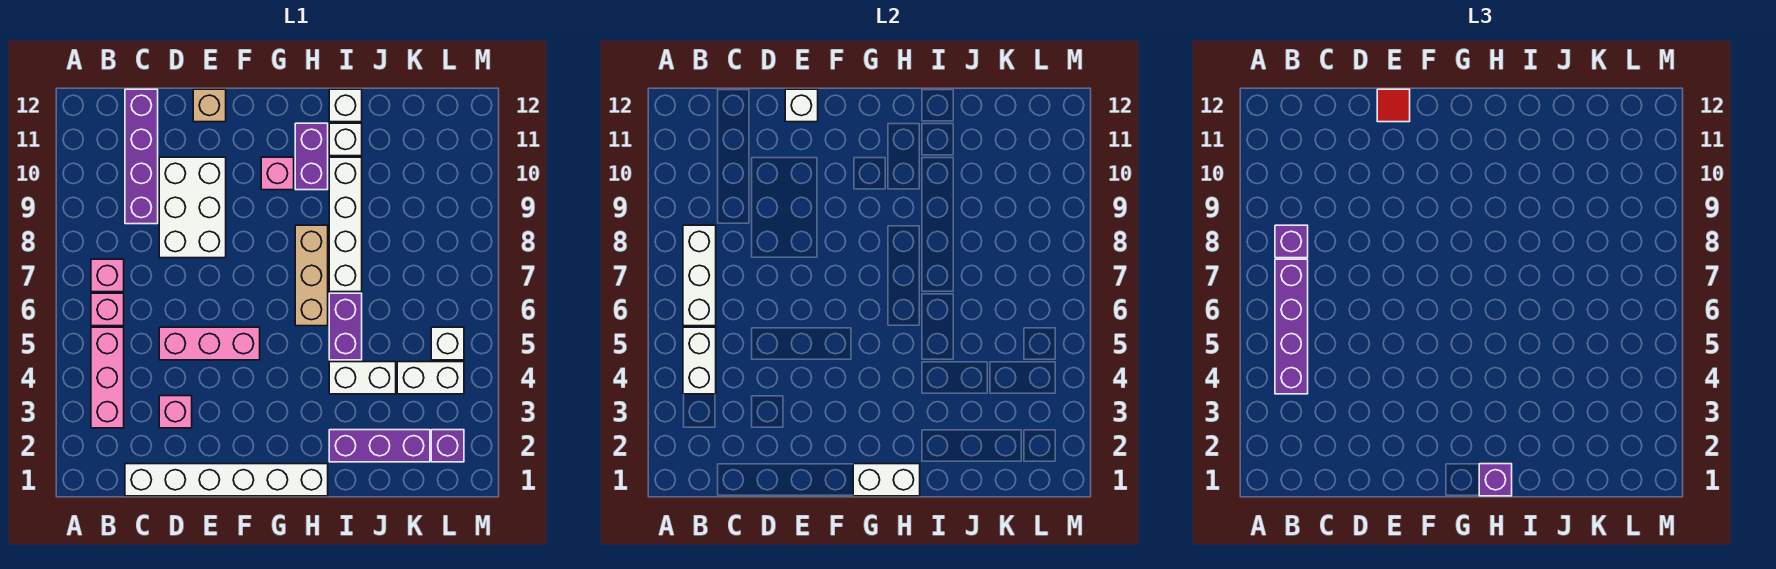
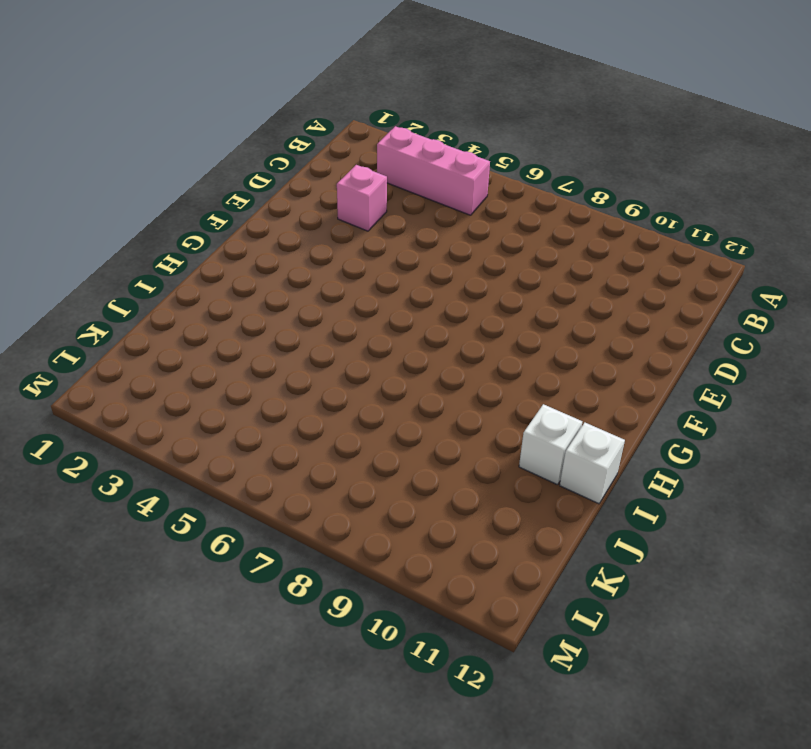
none -> pink brick B6 level 1
none -> pink brick B7 level 1
none -> white brick C1:H1 level 1

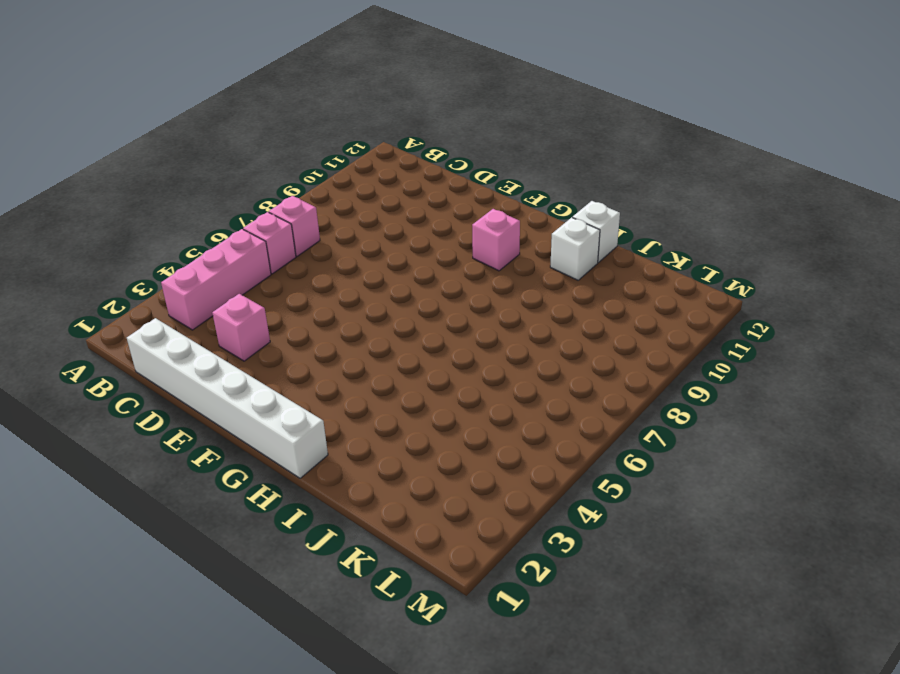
none -> purple brick C9:C12 level 1
none -> pink brick D5:F5 level 1
none -> white brick D8:E10 level 1

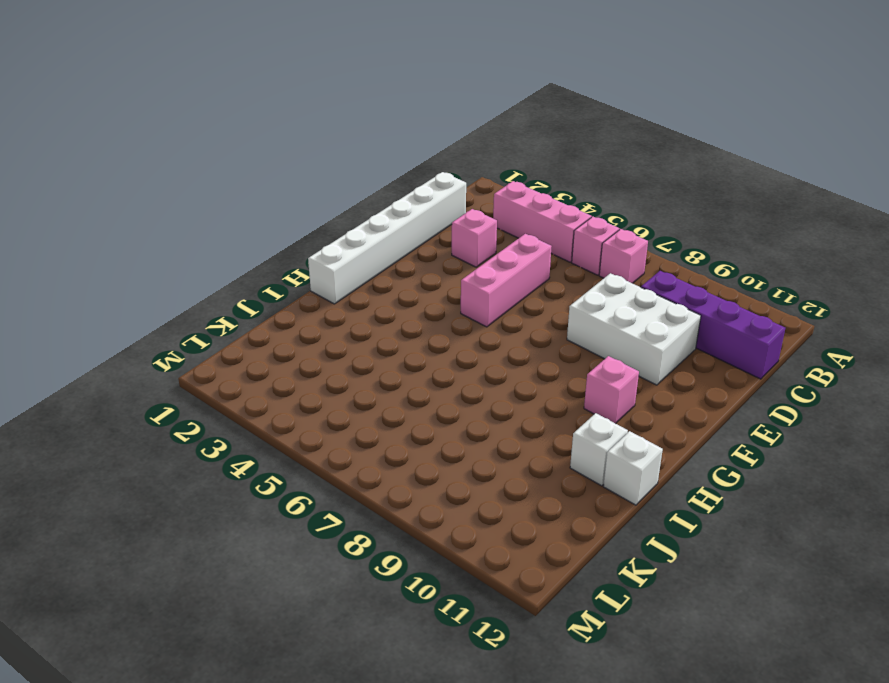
none -> tan brick E12 level 1
none -> tan brick H6:H8 level 1
none -> purple brick H10:H11 level 1

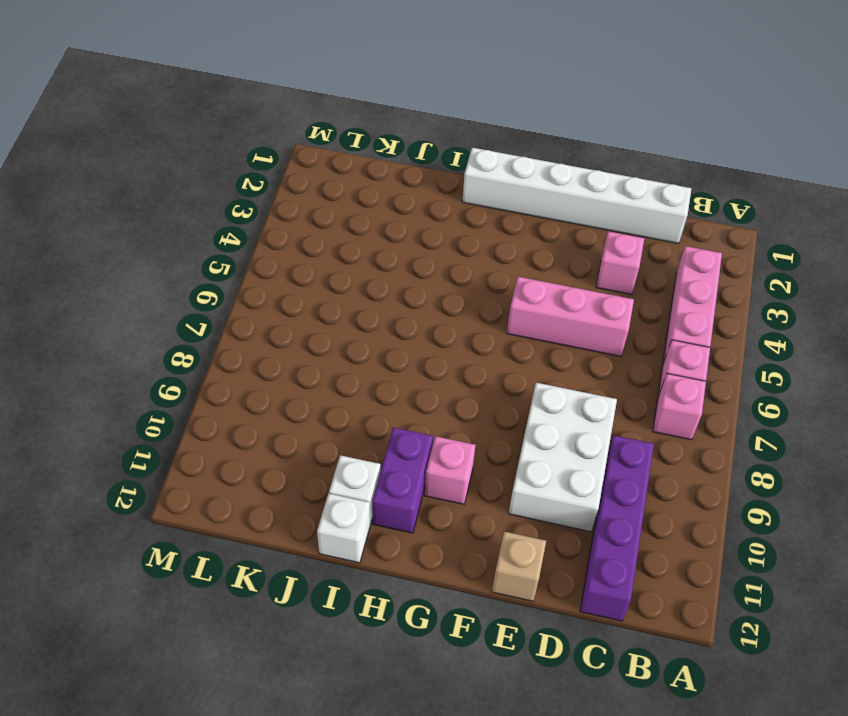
none -> tan brick H6:H8 level 1
none -> purple brick I2:K2 level 1
none -> white brick I4:J4 level 1

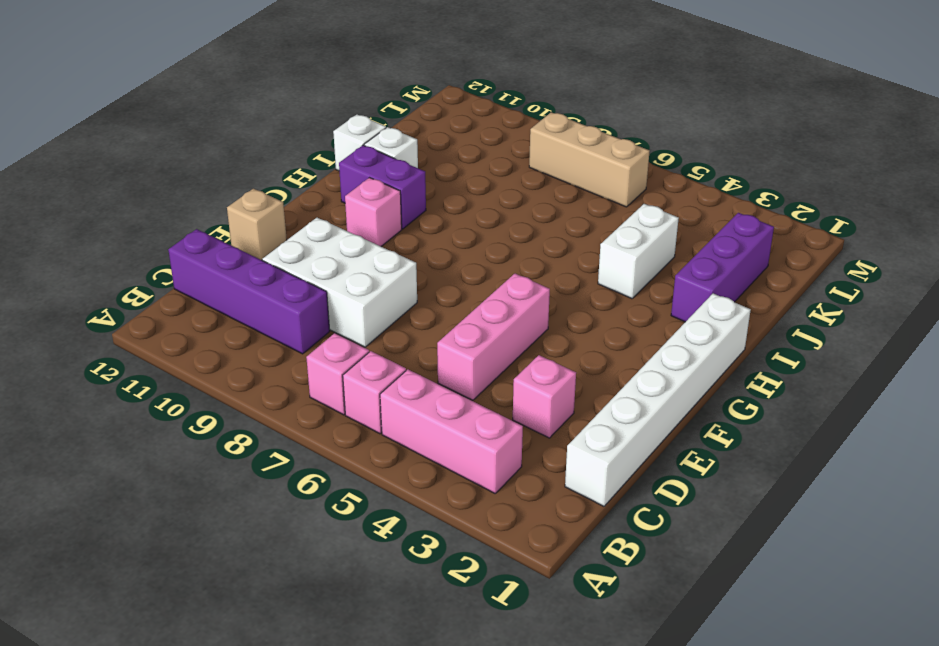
tan brick L6:L8 level 1 -> tan brick H6:H8 level 1
none -> purple brick I5:I6 level 1
none -> white brick I7:I10 level 1
none -> white brick K4:L4 level 1

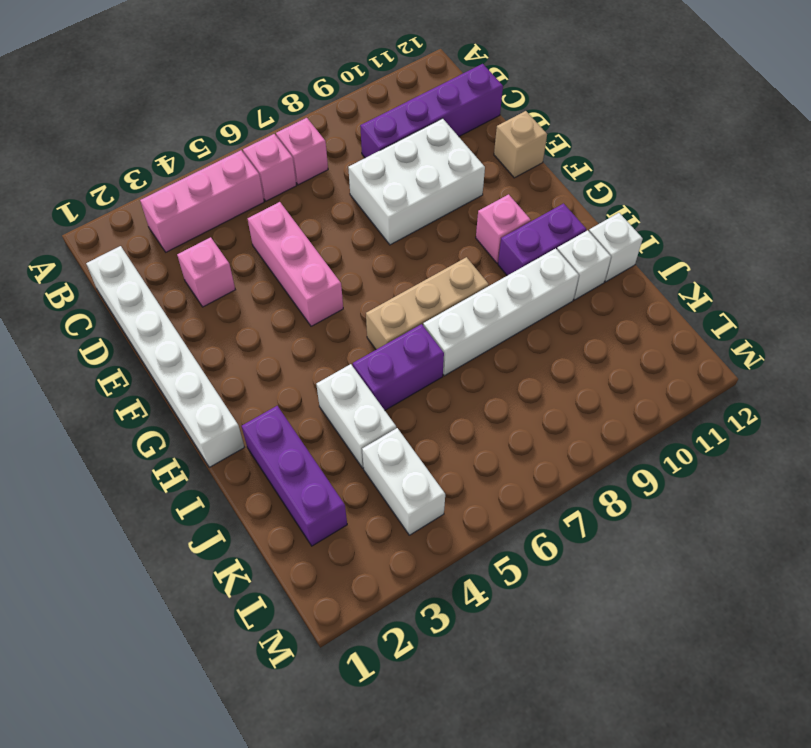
none -> purple brick L2 level 1
none -> white brick L5 level 1
none -> white brick B4:B5 level 2

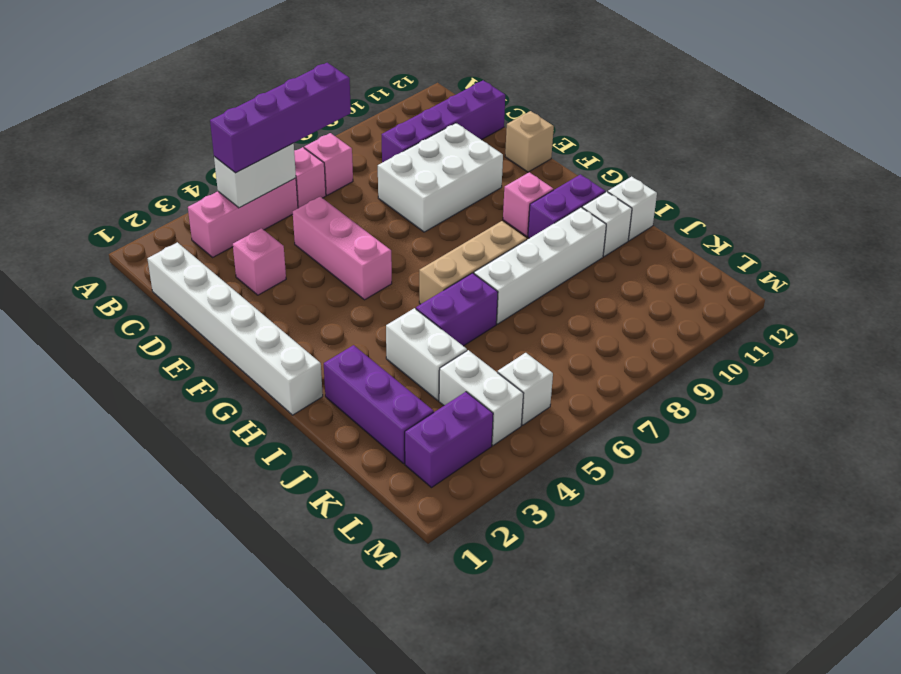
purple brick L2:L3 level 1 -> purple brick L2 level 1
none -> white brick B6:B8 level 2
none -> white brick E12 level 2
none -> white brick G1:H1 level 2

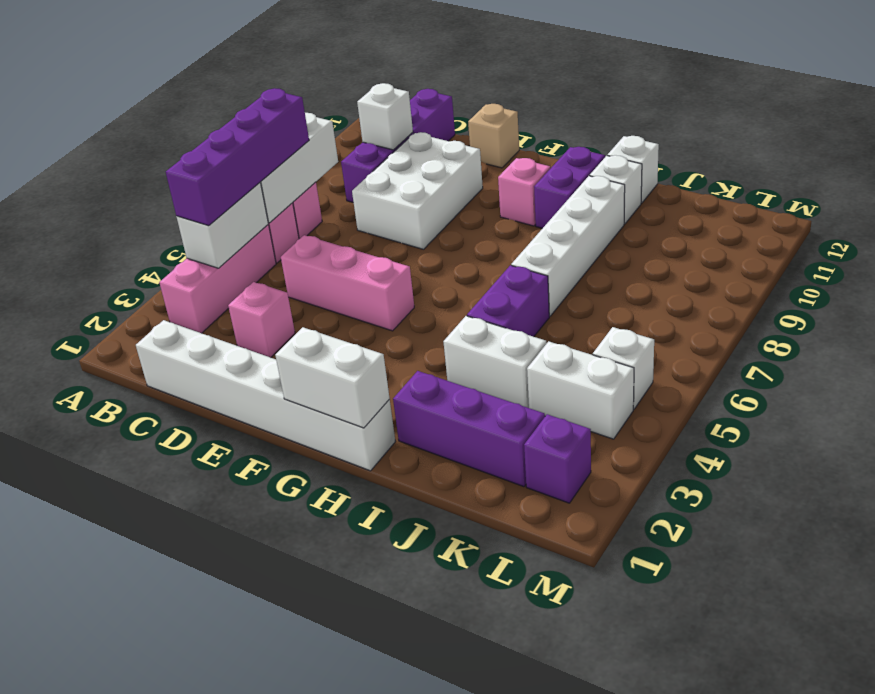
white brick C10 level 2 -> white brick E12 level 2
none -> tan brick H6:H8 level 1
none -> purple brick B8 level 3
none -> red tile E12 level 3

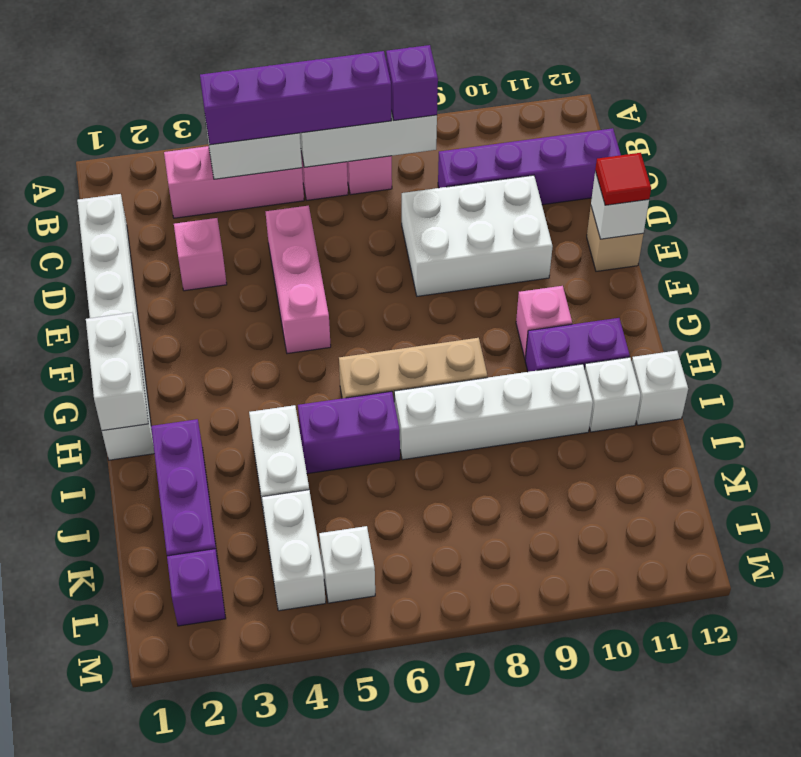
none -> purple brick H1 level 3

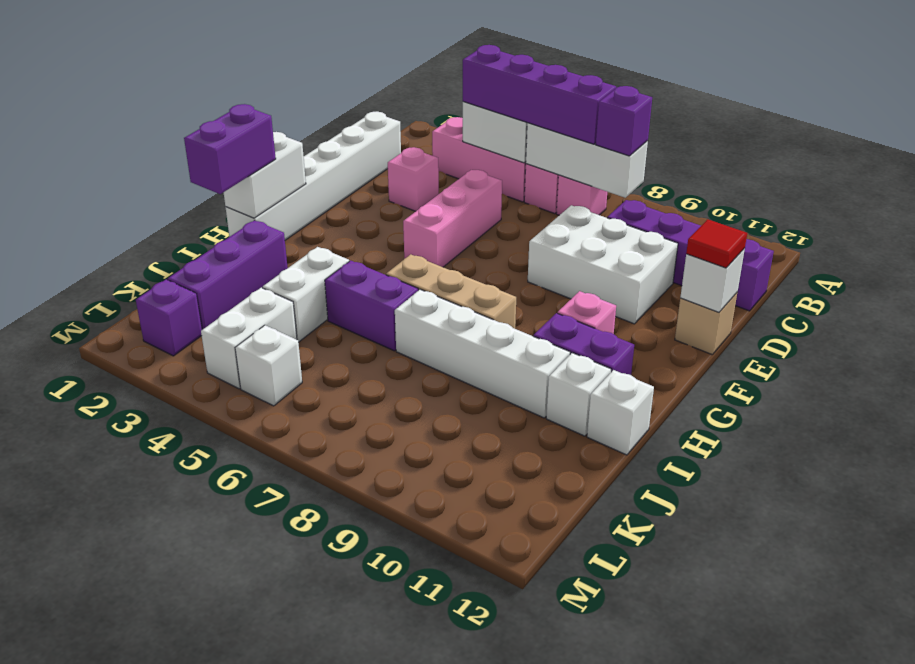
purple brick H1:I1 level 3 -> purple brick H1 level 3

